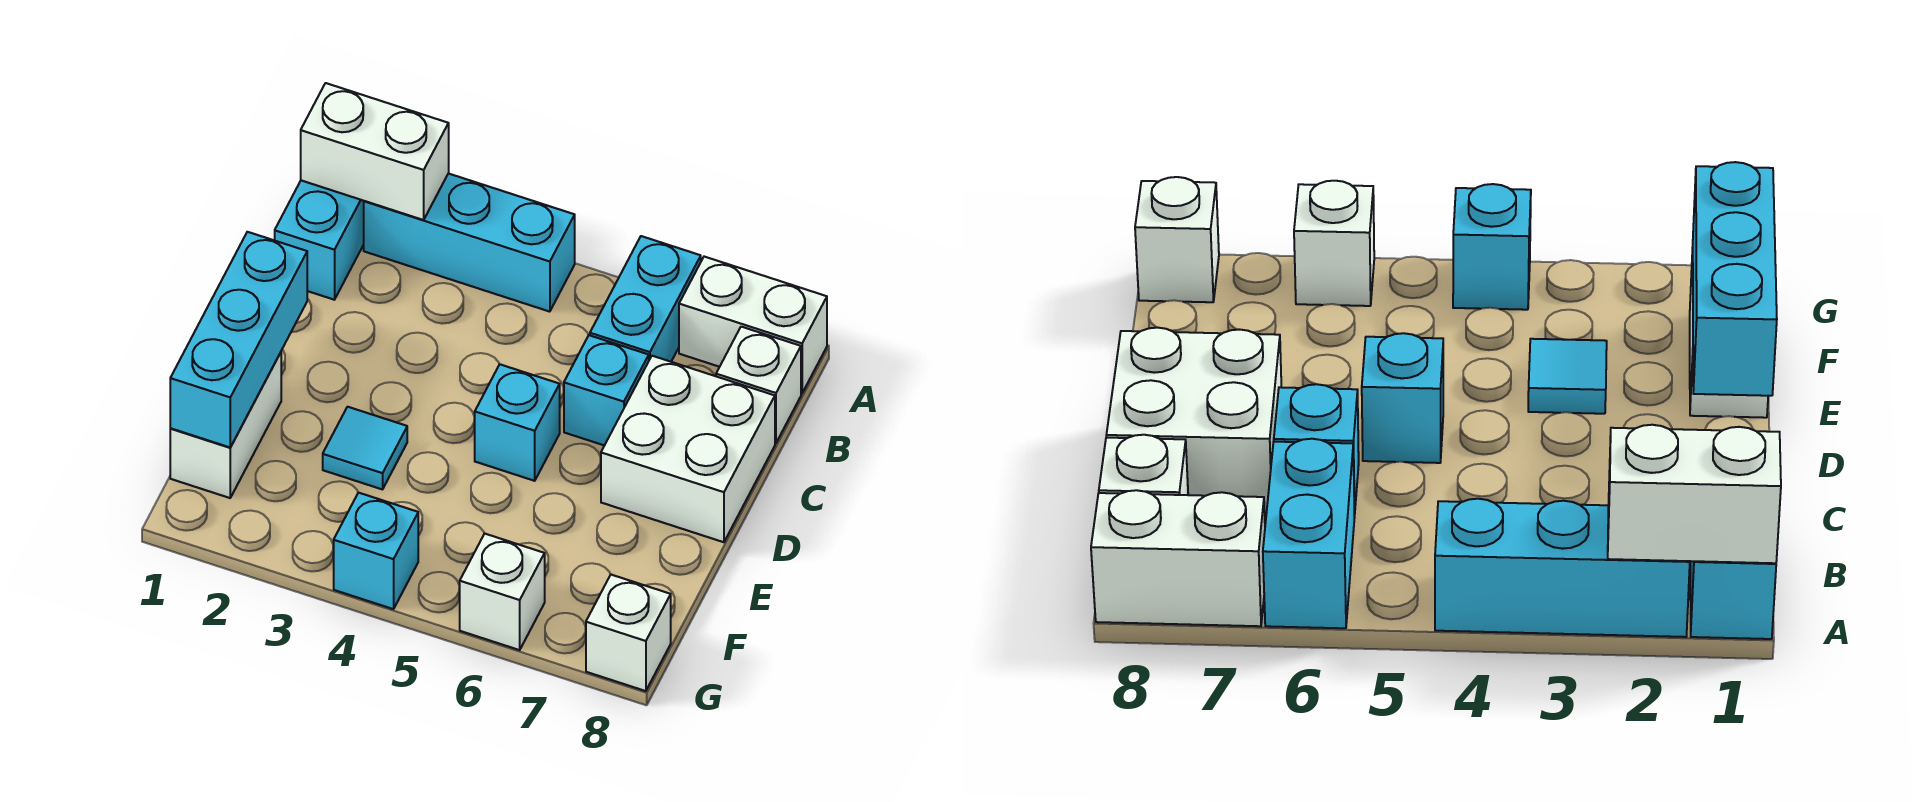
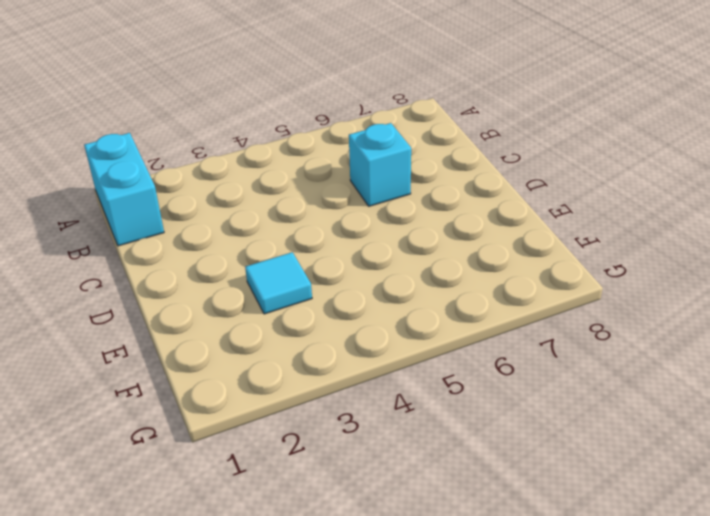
none -> cyan brick A2:A4 level 1
none -> cyan brick A6:B6 level 1
none -> white brick A7:A8 level 1

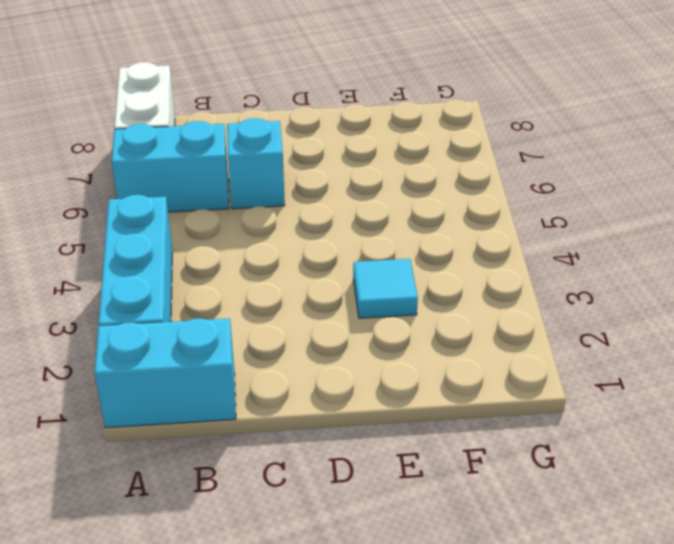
none -> white brick B8 level 1
none -> white brick C7:D8 level 1
none -> cyan brick D5 level 1

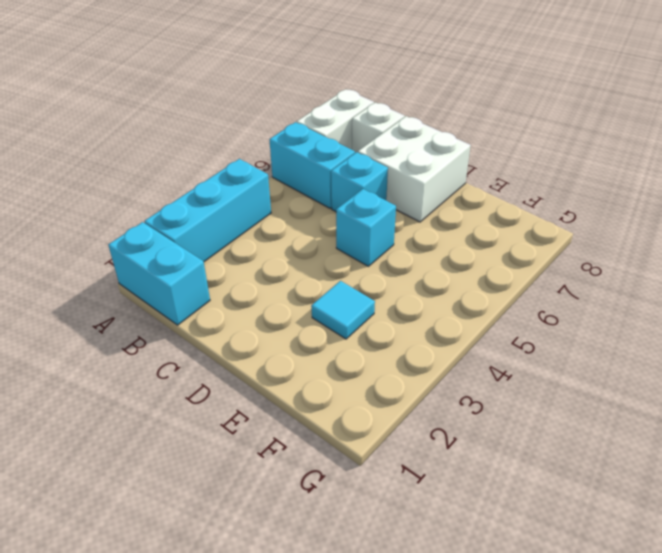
none -> white brick E1:F1 level 1
none -> cyan brick G4 level 1
none -> white brick G6 level 1

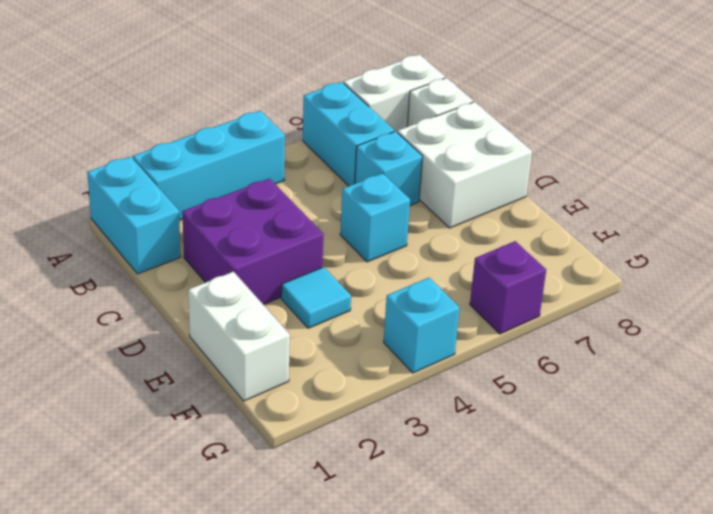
purple brick C2:D3 level 1 -> none
purple brick G6 level 1 -> white brick G6 level 1
none -> white brick G8 level 1
none -> white brick A1:A2 level 2
none -> cyan brick D1:F1 level 2

